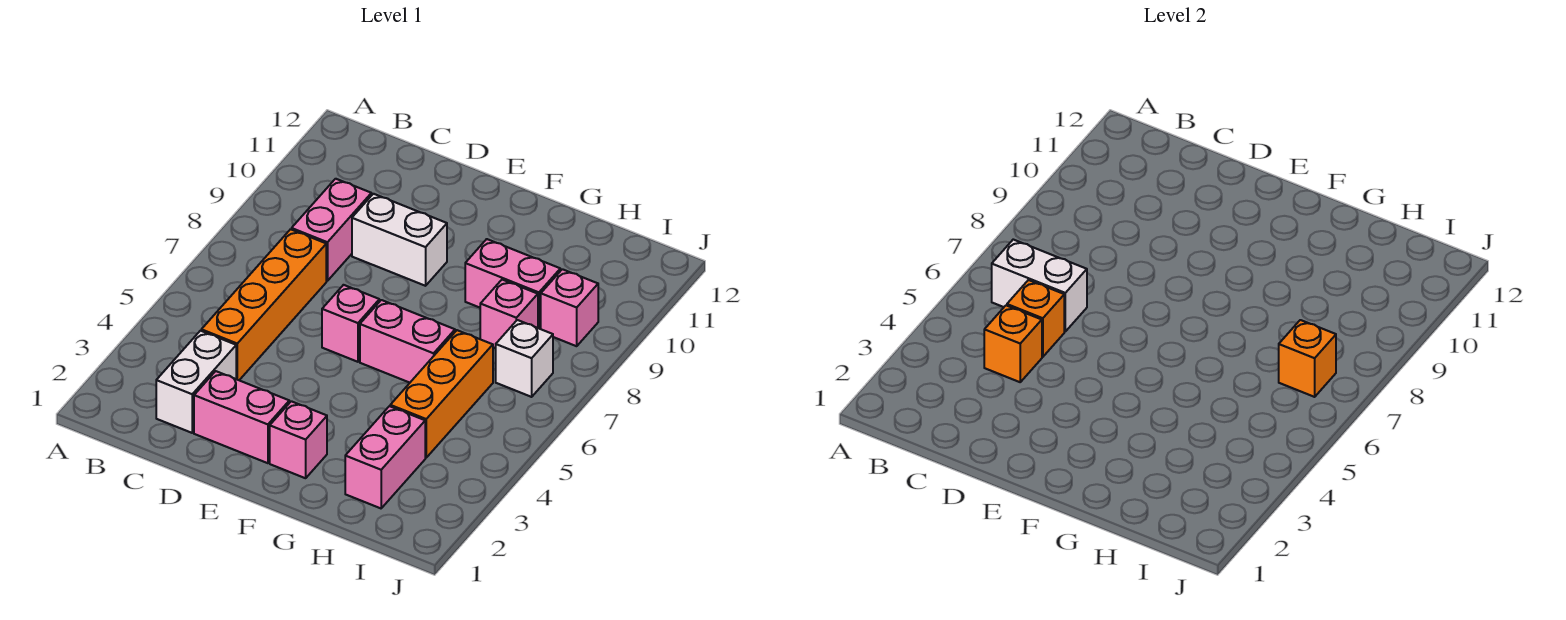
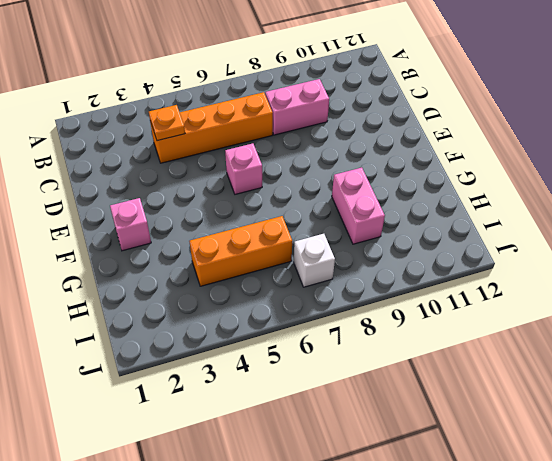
orange plate C4 level 2 -> orange brick C4 level 2
none -> white brick C2:C3 level 1
none -> pink brick D2:E2 level 1
none -> white brick D9:E9 level 1

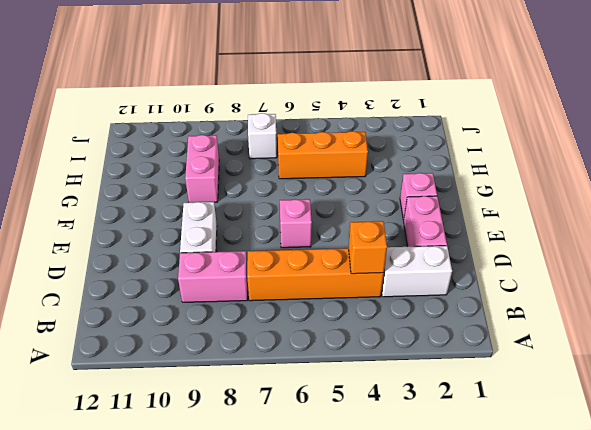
none -> pink brick F6:G6 level 1
none -> pink brick H2:H3 level 1
none -> pink brick H8 level 1

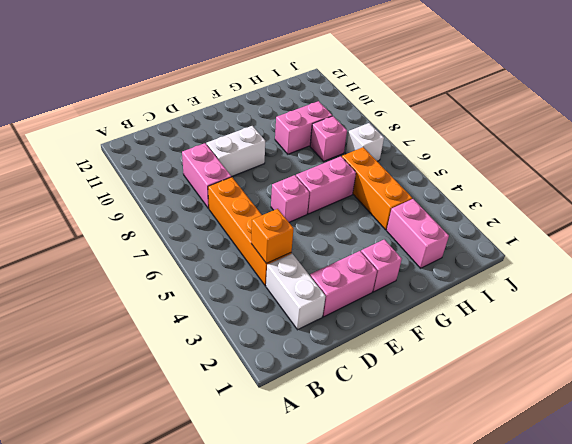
none -> pink brick I9 level 1
none -> white brick B6:C6 level 2
none -> orange brick C5 level 2

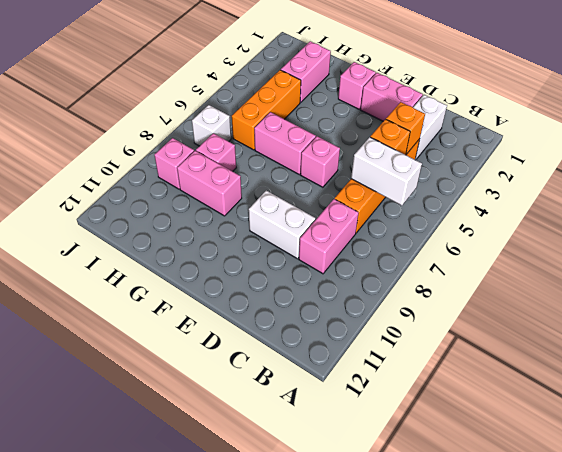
none -> orange brick I7 level 2

